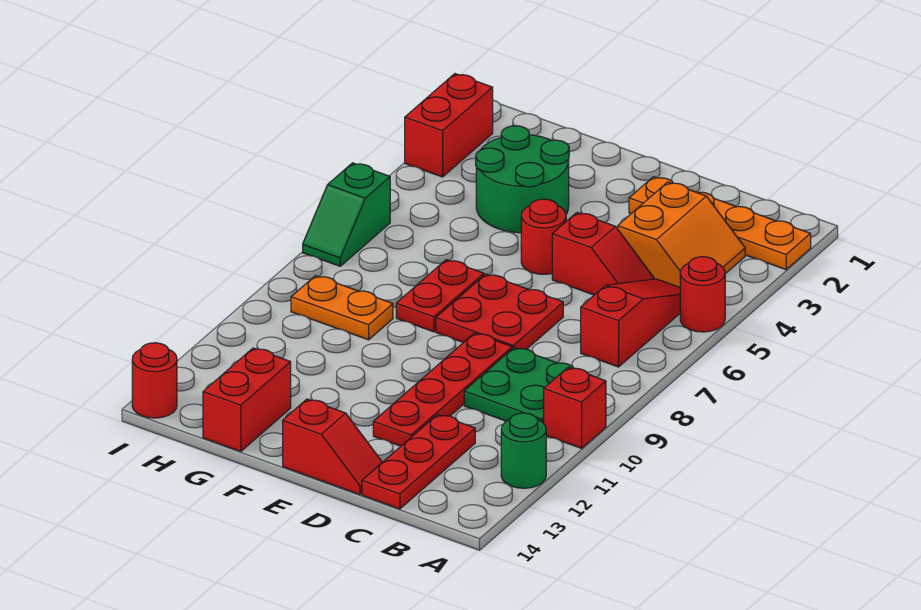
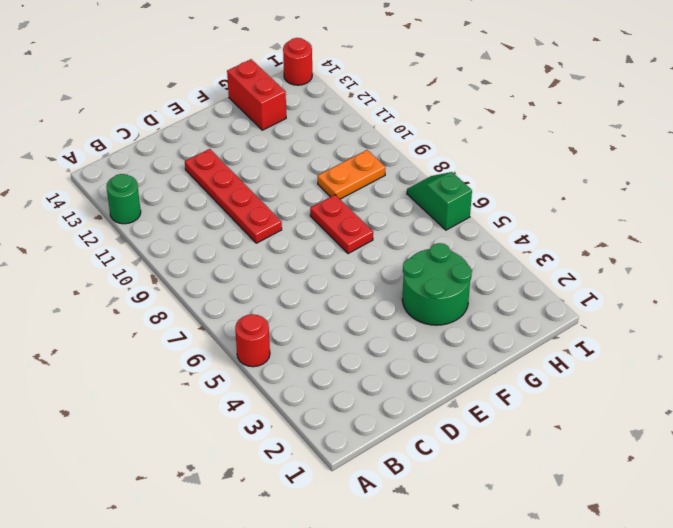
none -> orange plate A2:D2 level 1
none -> red brick A10 level 1
none -> orange slope B3:C4 level 1 top C

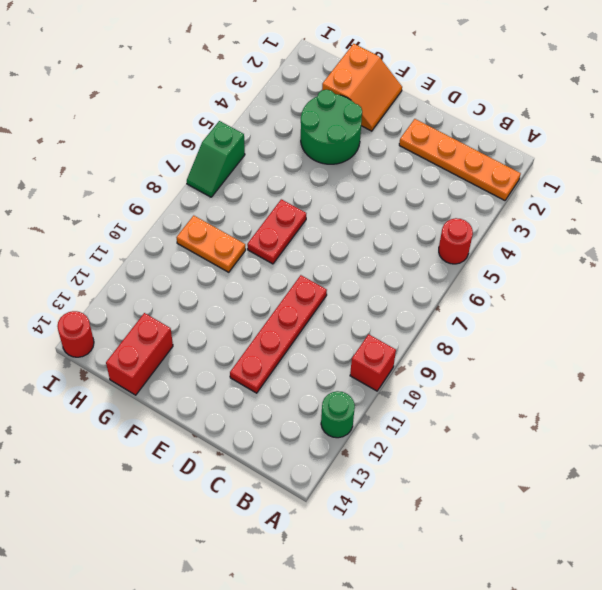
orange slope F1:G2 level 1 top G -> orange slope B3:C4 level 1 top C
none -> red slope B5:B7 level 1 top 7
none -> green plate B9:C10 level 1
none -> red slope C5:D5 level 1 top D

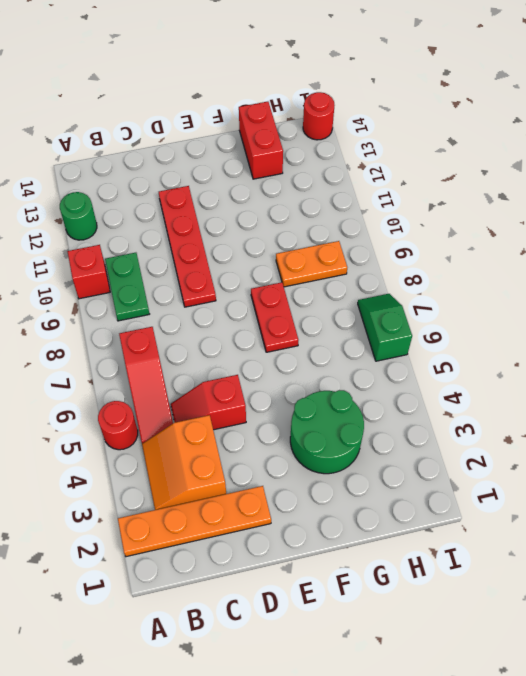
green plate B9:B10 level 1 -> green plate B9:C10 level 1
none -> red plate C12:C14 level 1
none -> red plate D7:E8 level 1
none -> red slope D14:E14 level 1 top E

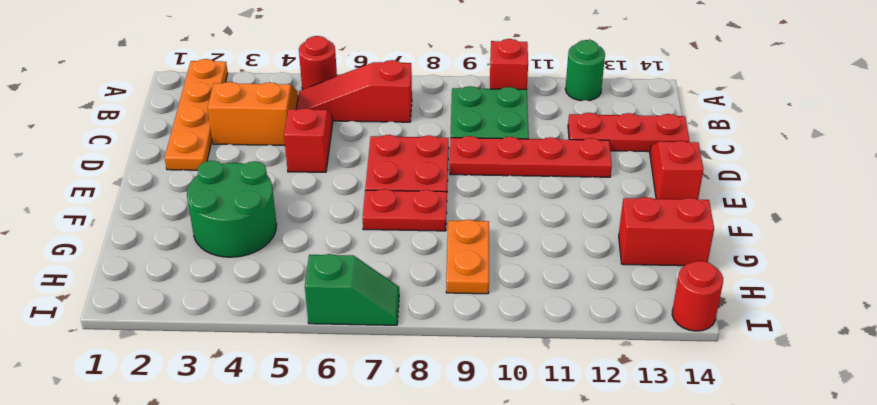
none -> red round brick E5 level 1
none -> red brick I2:I3 level 1

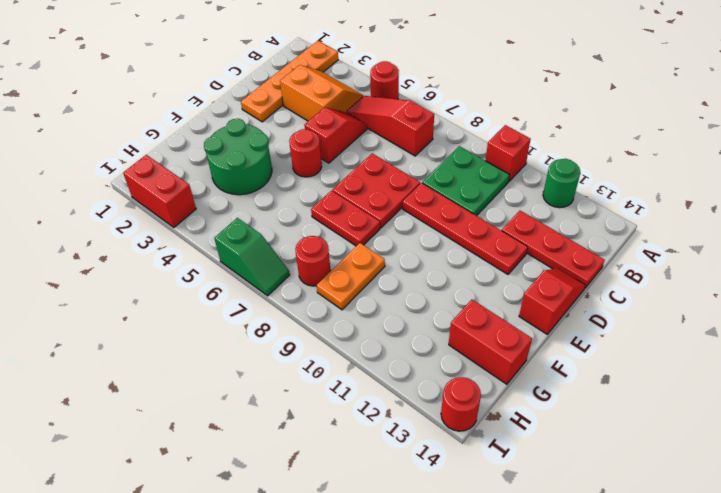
red round brick H8 level 1 -> none

